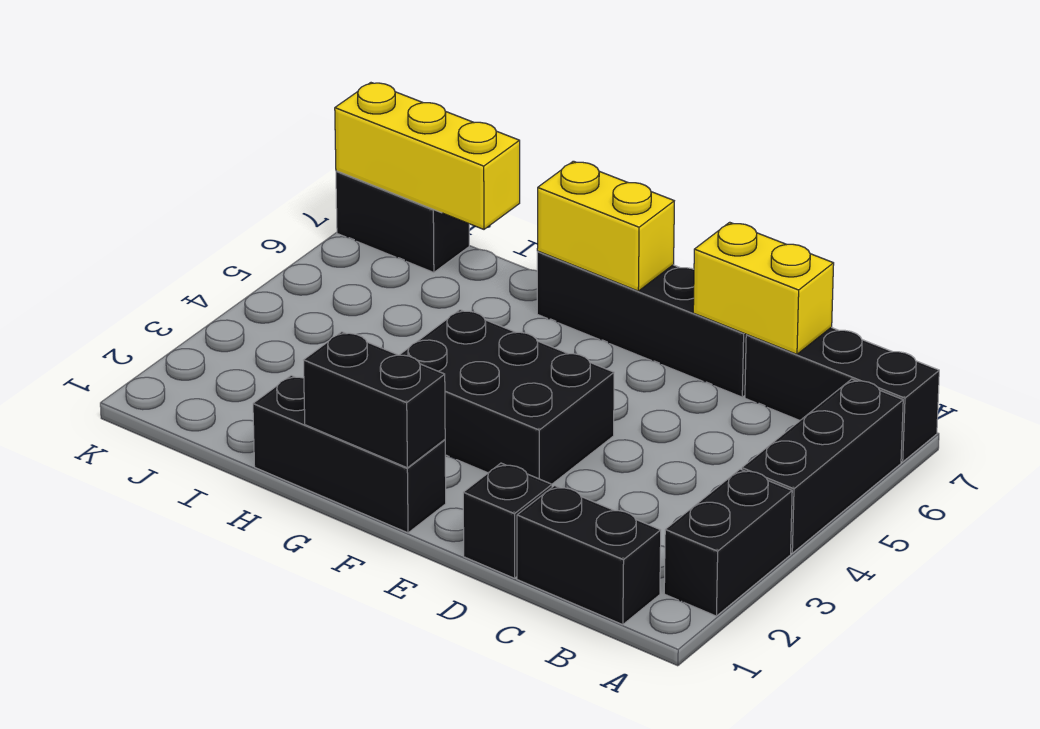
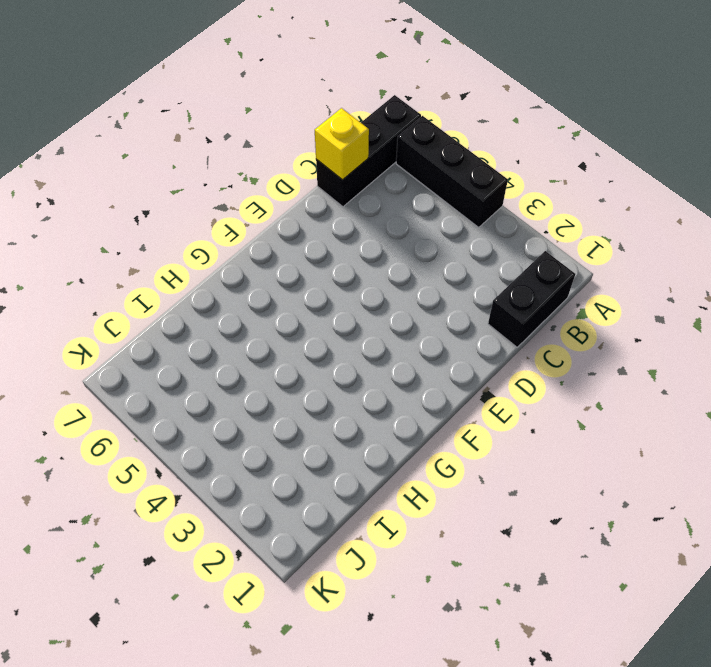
yellow brick C7 level 2 -> yellow brick C7:D7 level 2
none -> black brick A2:A3 level 1
none -> black brick D1 level 1
none -> black brick D7:G7 level 1

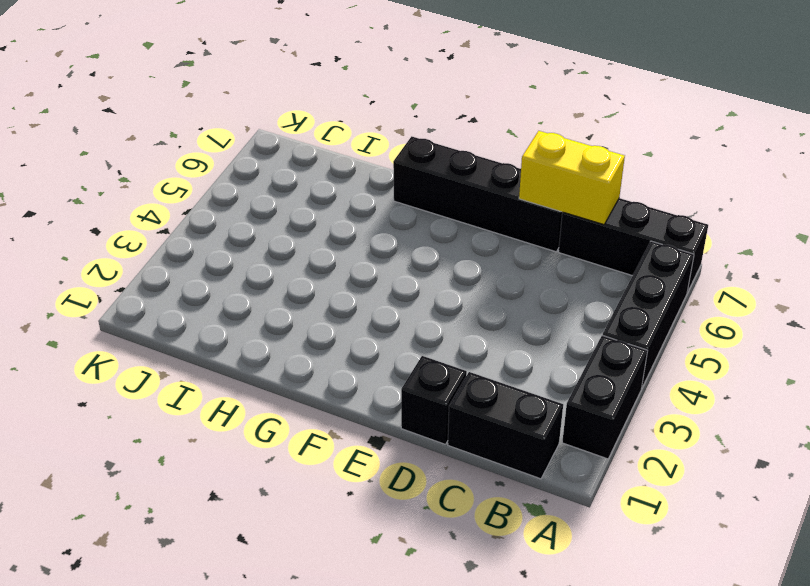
none -> black brick E3:G4 level 1
none -> black brick F1:H1 level 1
none -> black brick J7:K7 level 1

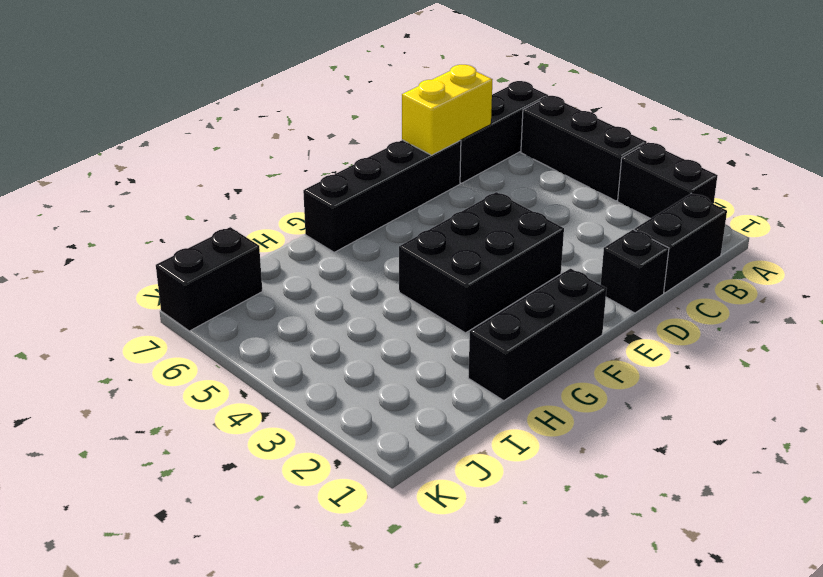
none -> black brick F1:G1 level 2
none -> yellow brick F7:G7 level 2
none -> yellow brick I7:K7 level 2

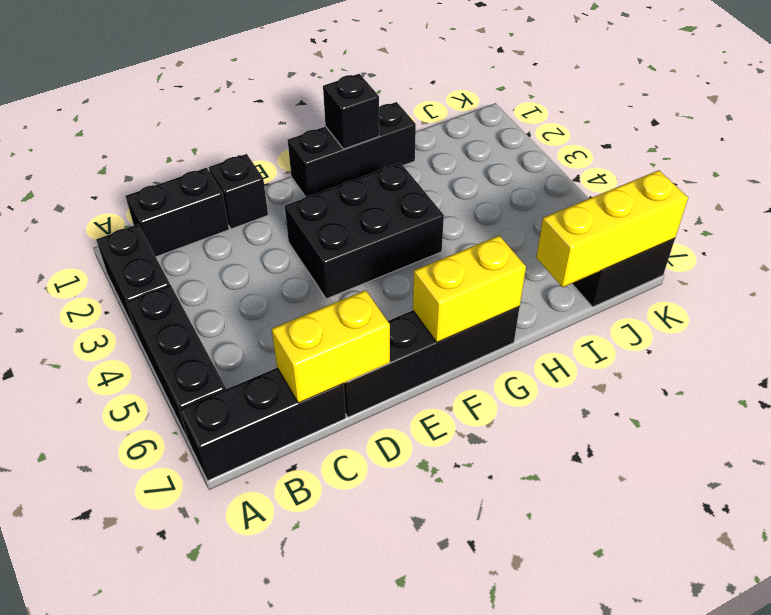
black brick G1 level 2 -> black brick F1:G1 level 2

